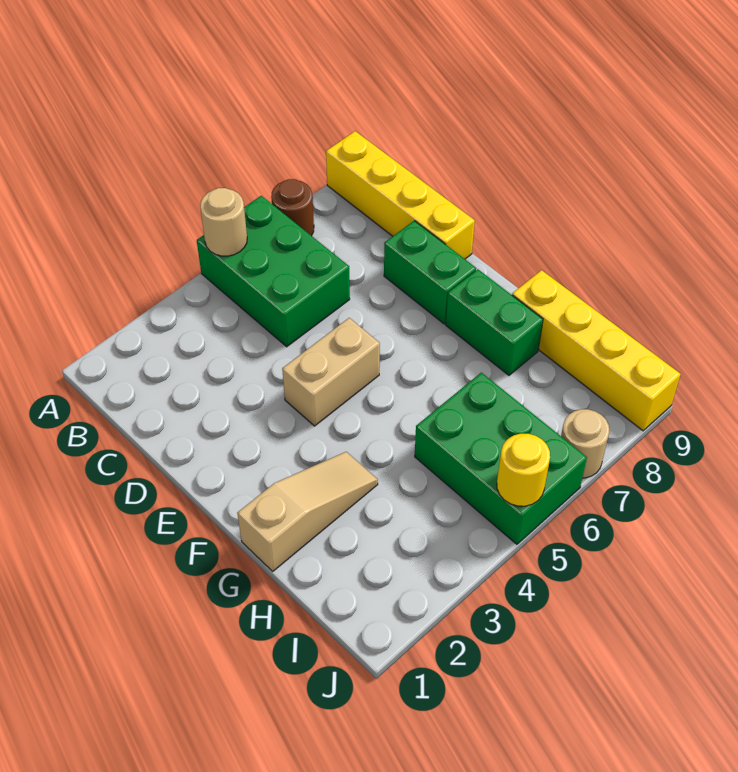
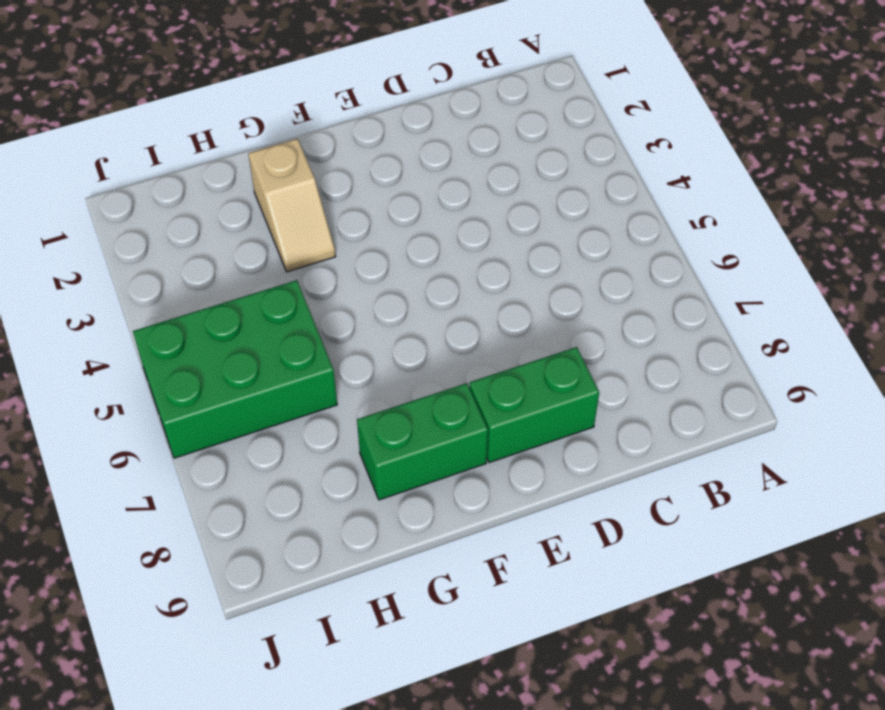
tan slope G2:G3 level 1 top 2 -> tan slope G1:G3 level 1 top 1
none -> green brick A5:C6 level 1
none -> brown round brick A7 level 1
none -> yellow brick A9:D9 level 1

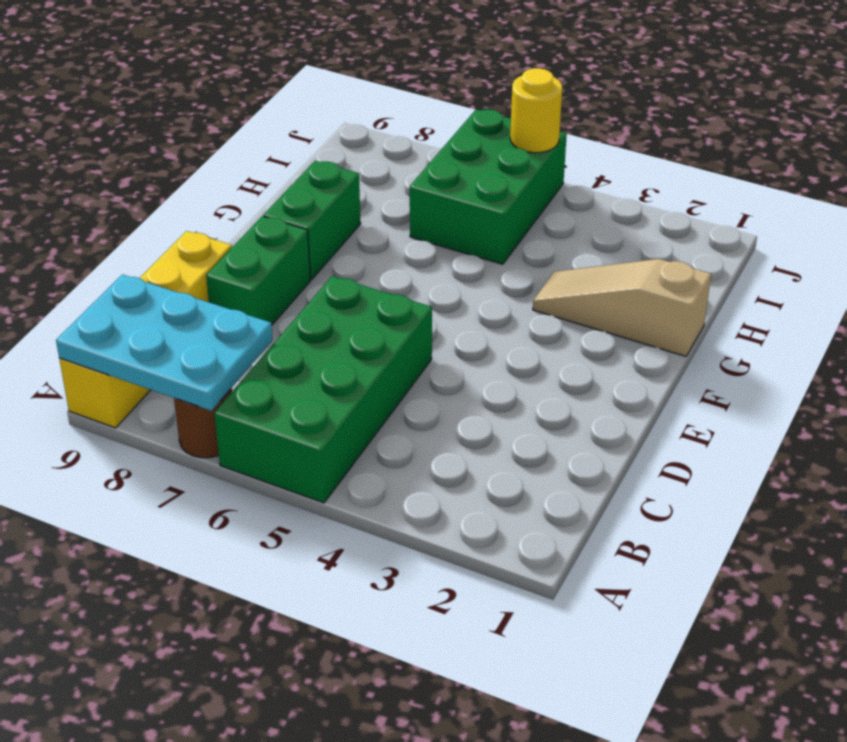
green brick A5:D6 level 1 -> green brick A5:C6 level 1
cyan plate A7:B9 level 2 -> none
none -> tan brick E4:E5 level 1
none -> yellow brick G9:J9 level 1
none -> tan round brick J7 level 1

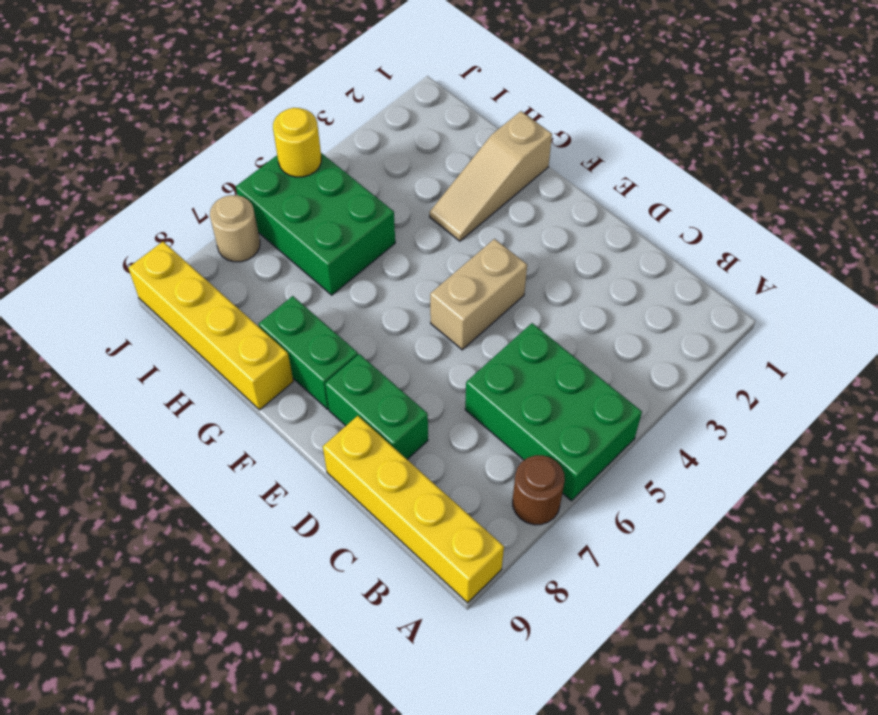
none -> tan round brick A5 level 2

